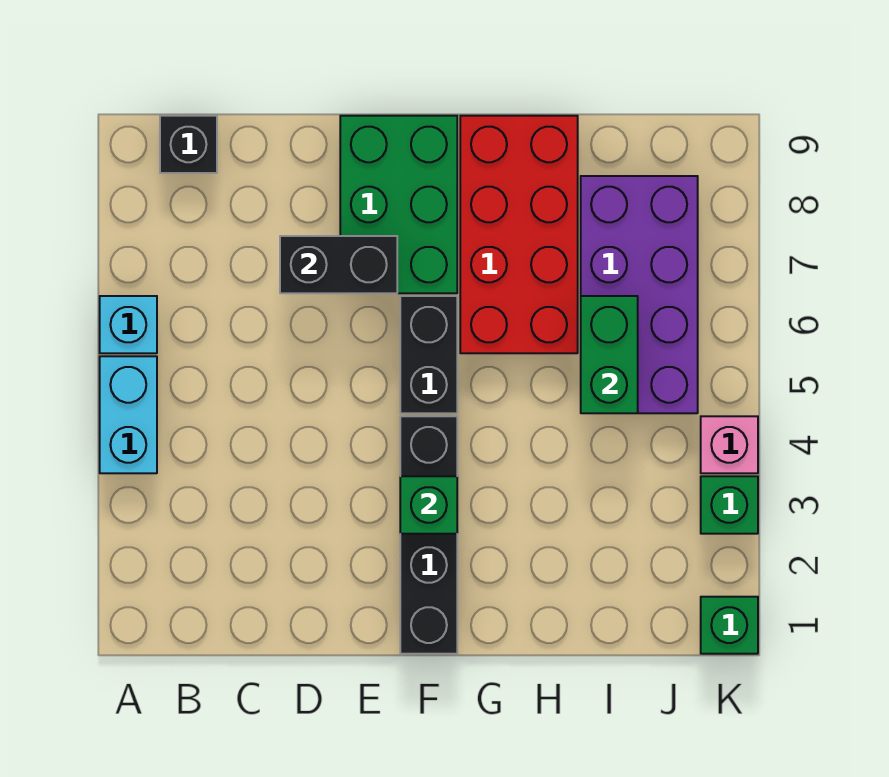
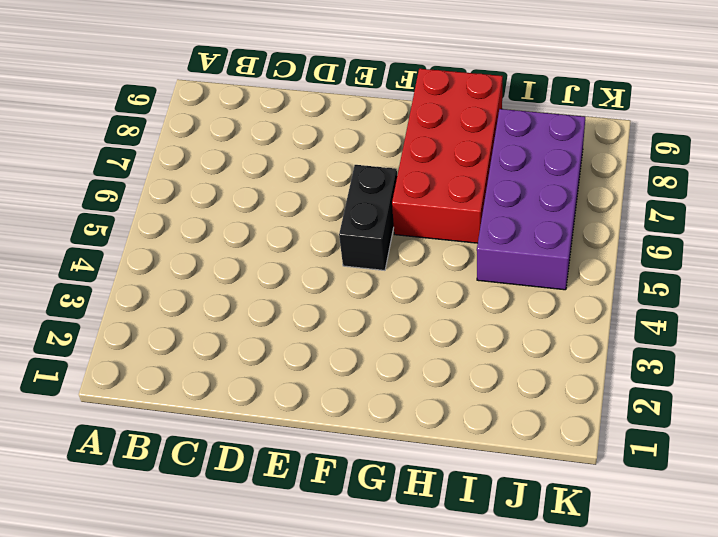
none -> cyan brick A4:A5 level 1
none -> cyan brick A6 level 1
none -> black brick B9 level 1

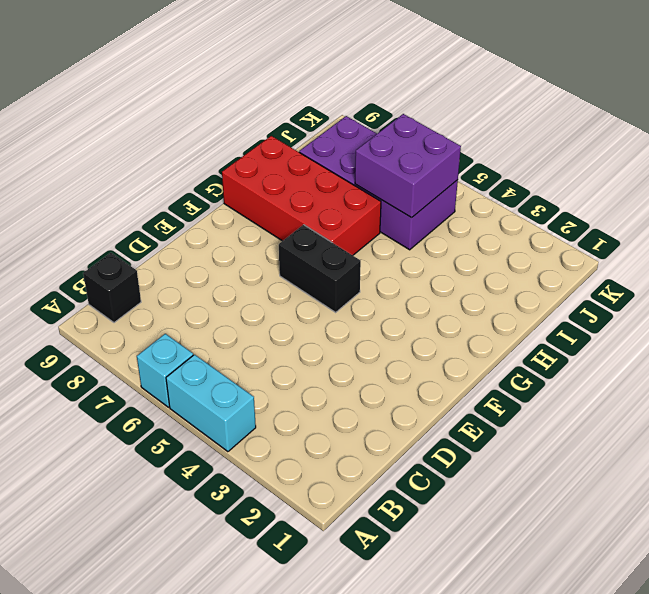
purple brick I5:J6 level 2 -> green brick I5:I6 level 2
none -> green brick E7:F9 level 1
none -> black brick F1:F4 level 1
none -> green brick K1 level 1

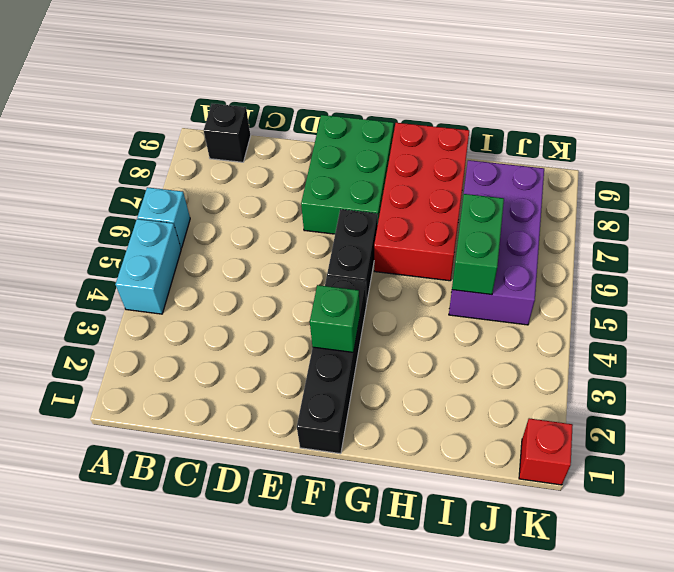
red brick K1 level 1 -> green brick K1 level 1
none -> green brick K3 level 1
none -> pink brick K4 level 1
none -> black brick D7:E7 level 2

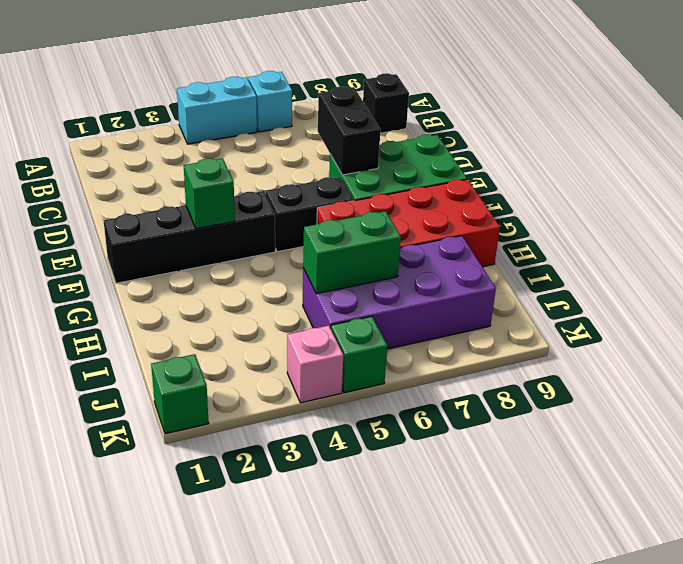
green brick K5 level 1 -> green brick K3 level 1

